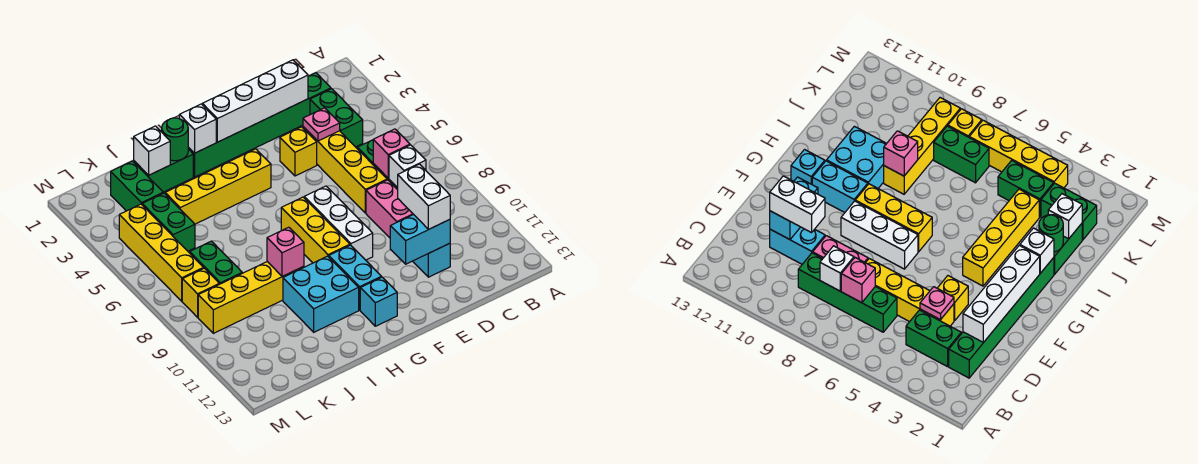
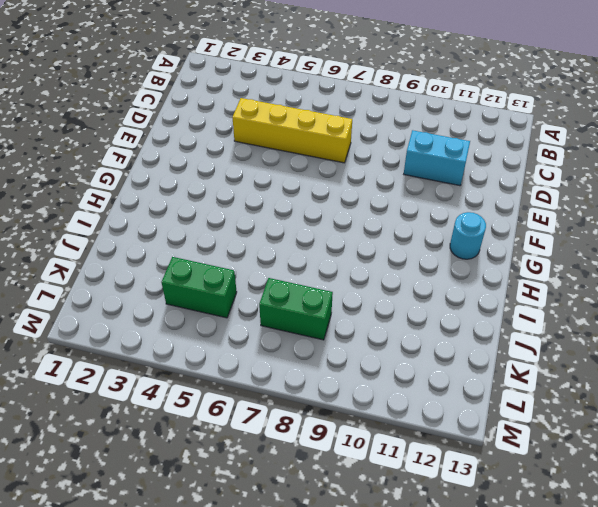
cyan round brick G12 level 1 -> cyan brick G12 level 1
none -> green brick C2:H2 level 1
none -> green brick C3:C4 level 1
none -> green brick C6:C9 level 1
none -> pink brick D8:D9 level 1

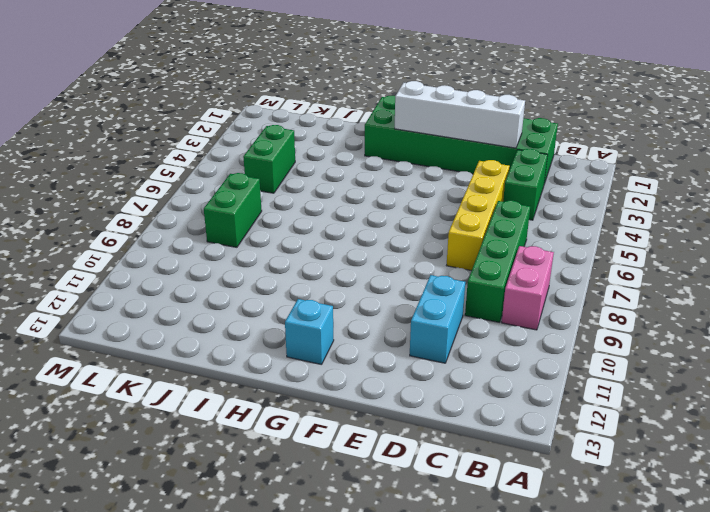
pink brick B8:B9 level 1 -> pink brick D8:D9 level 1
green brick C1:H2 level 1 -> green brick C2:H2 level 1
none -> yellow brick E4 level 1
none -> white brick F7:F9 level 1
none -> yellow brick G4:J4 level 1
none -> yellow brick G7:G9 level 1

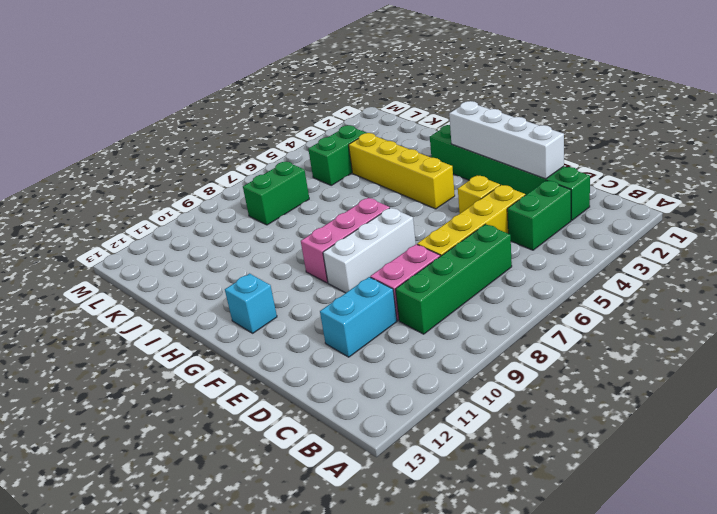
pink brick G7:G9 level 1 -> yellow brick G7:G9 level 1
none -> cyan brick G10:G11 level 1
none -> cyan brick H10:I11 level 1
none -> green brick I2:J2 level 1
none -> yellow brick I9:L9 level 1

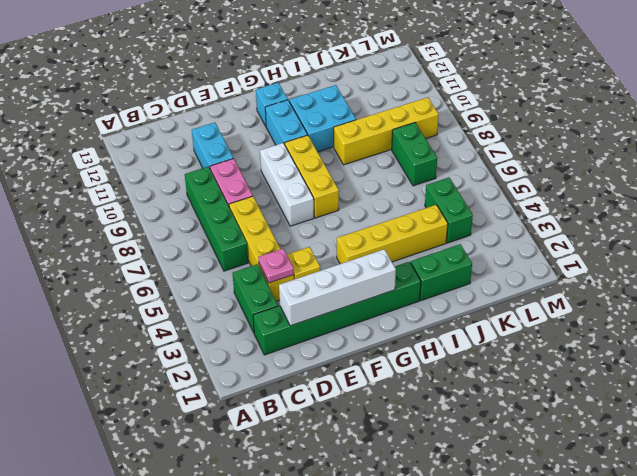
none -> green brick K2:K3 level 1
none -> yellow brick L4:L7 level 1
none -> yellow brick L8 level 1
none -> pink brick C7 level 2

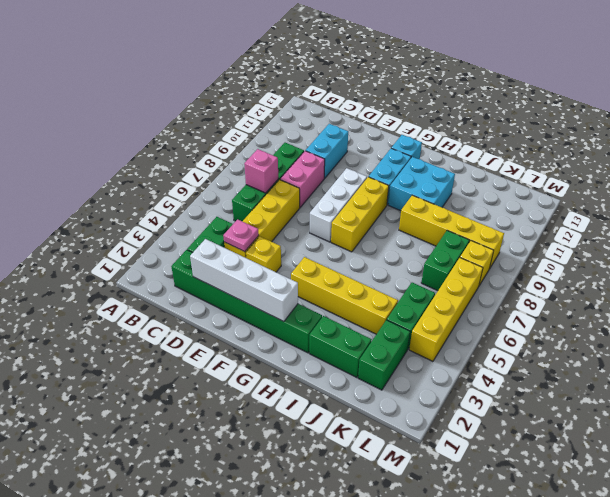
none -> white brick C8 level 2
none -> cyan brick D11:E11 level 2
none -> white brick H2 level 2
none -> green round brick I2 level 2

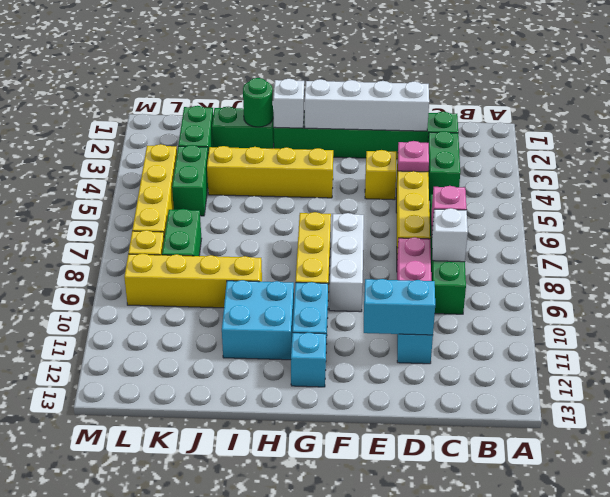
none -> pink brick I9 level 2
none -> white brick J2 level 2
none -> white brick D10:D11 level 3

